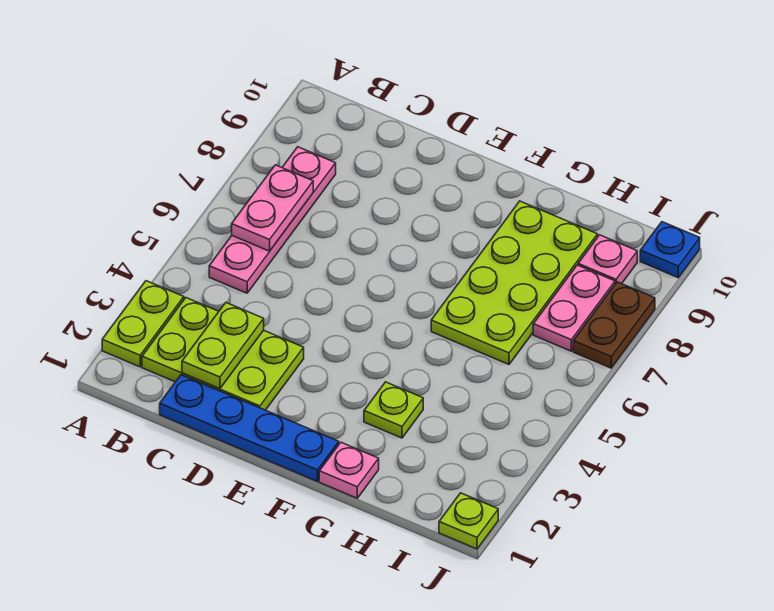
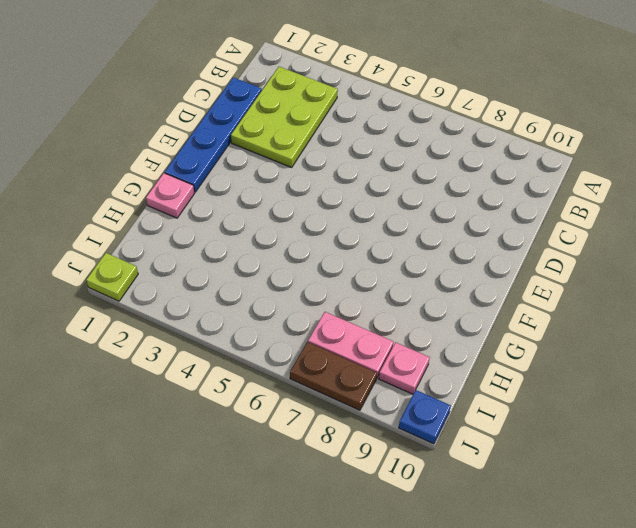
none -> lime plate A2:A3 level 1
none -> pink plate B5:B8 level 1
none -> lime plate G3 level 1

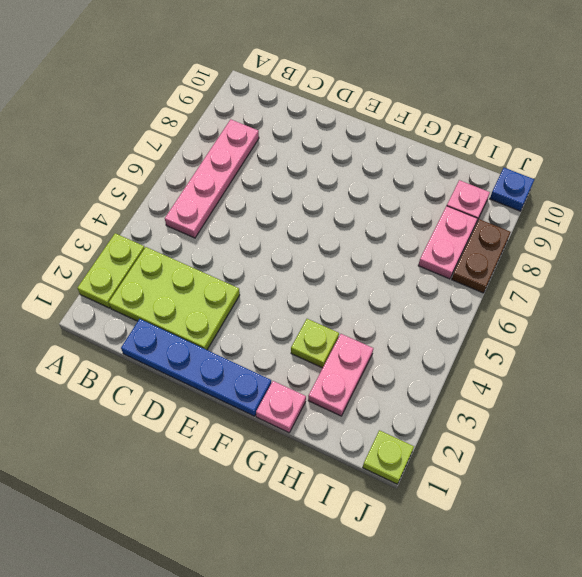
pink plate H2:H3 level 1 -> pink plate B6:B7 level 2
none -> lime plate G6:H9 level 1
none -> lime plate C2:C3 level 2

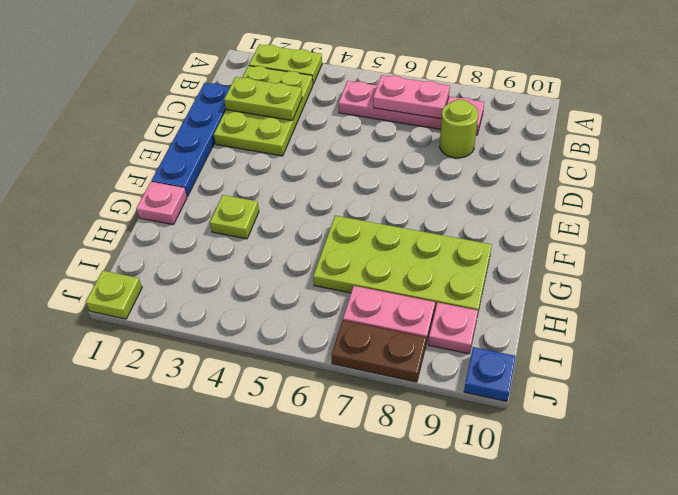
lime round brick C8 level 1 -> none

